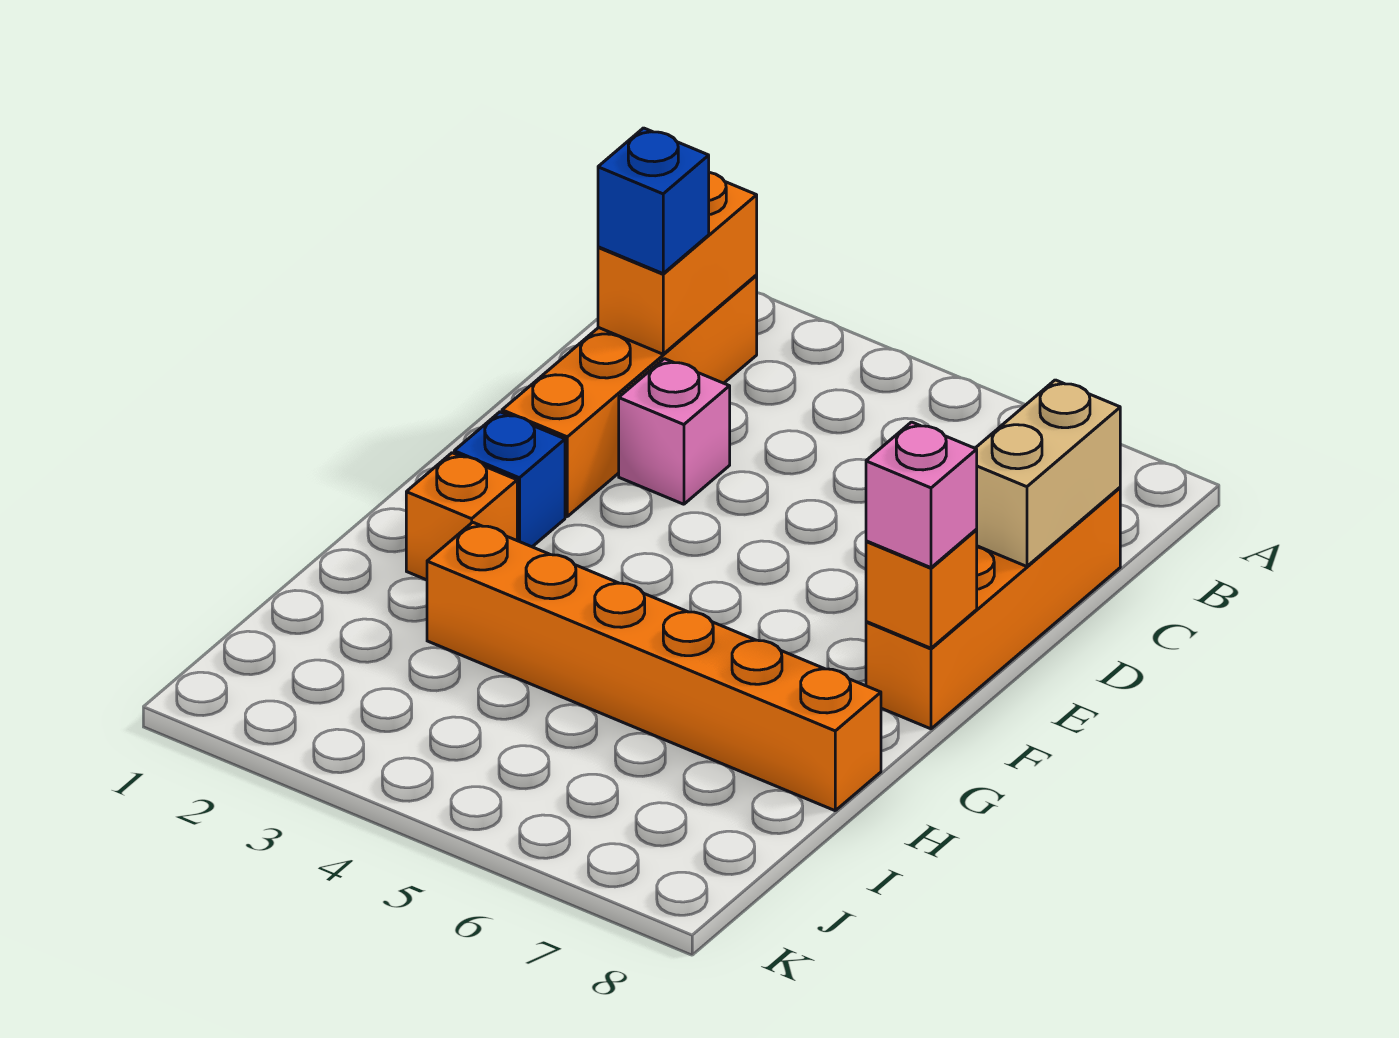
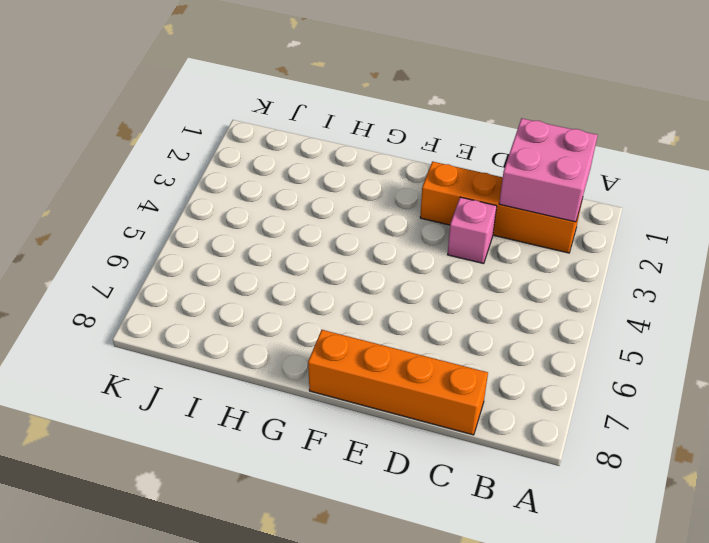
pink brick B1:C2 level 2 -> orange brick B2:C2 level 2
none -> blue brick F2 level 1
none -> orange brick G2 level 1

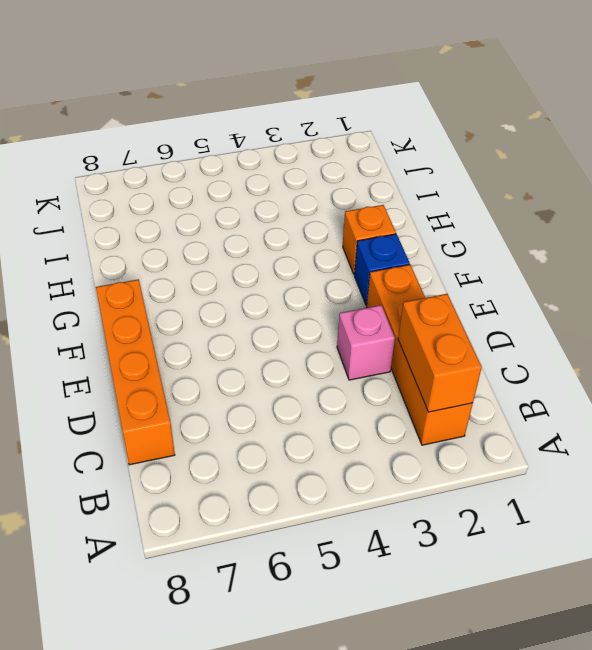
none -> orange brick H3:H8 level 1
none -> tan brick C8:D8 level 2

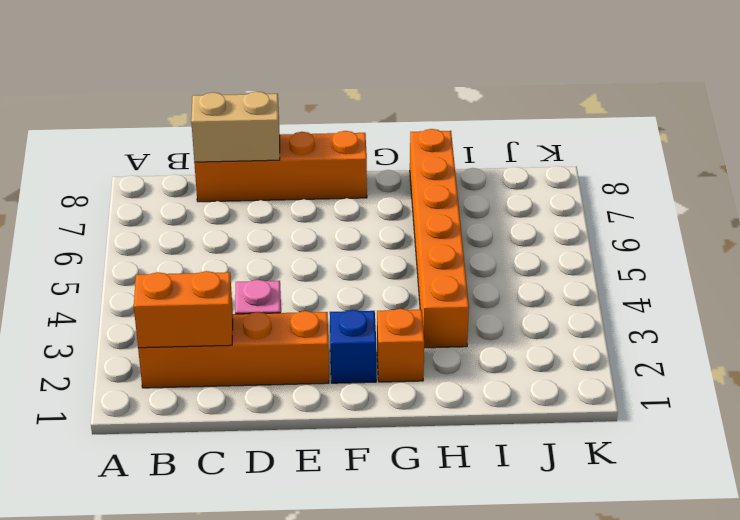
none -> orange brick F8 level 2
none -> blue brick C2 level 3

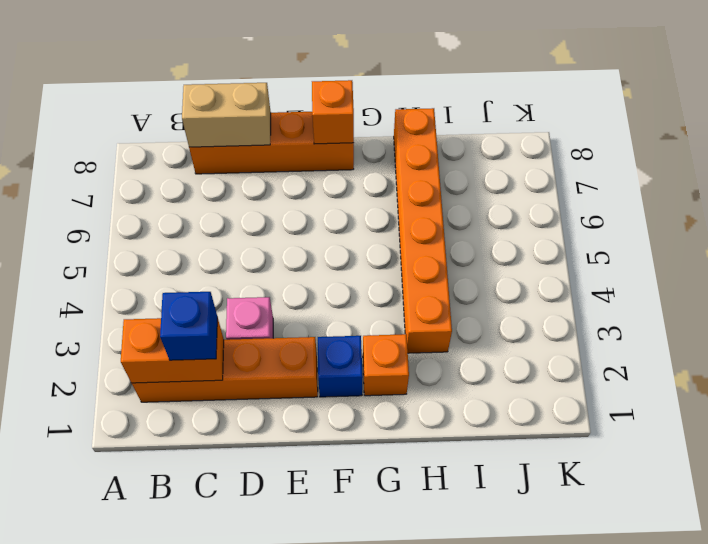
none -> pink brick F8 level 3

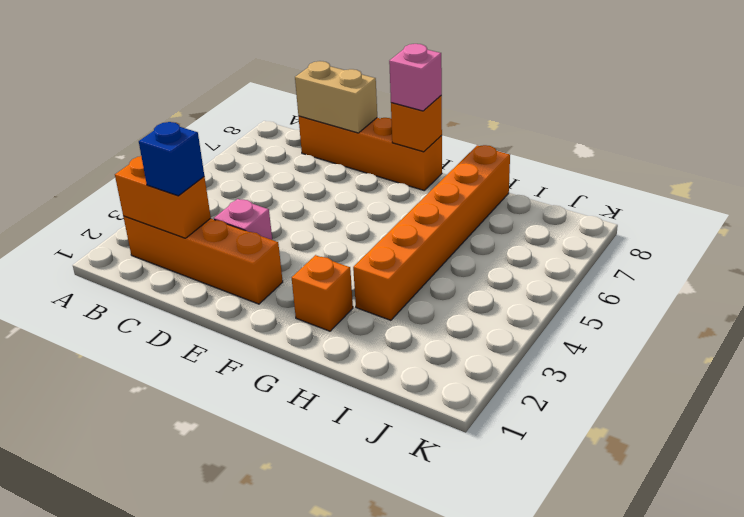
none -> blue brick F2 level 1

